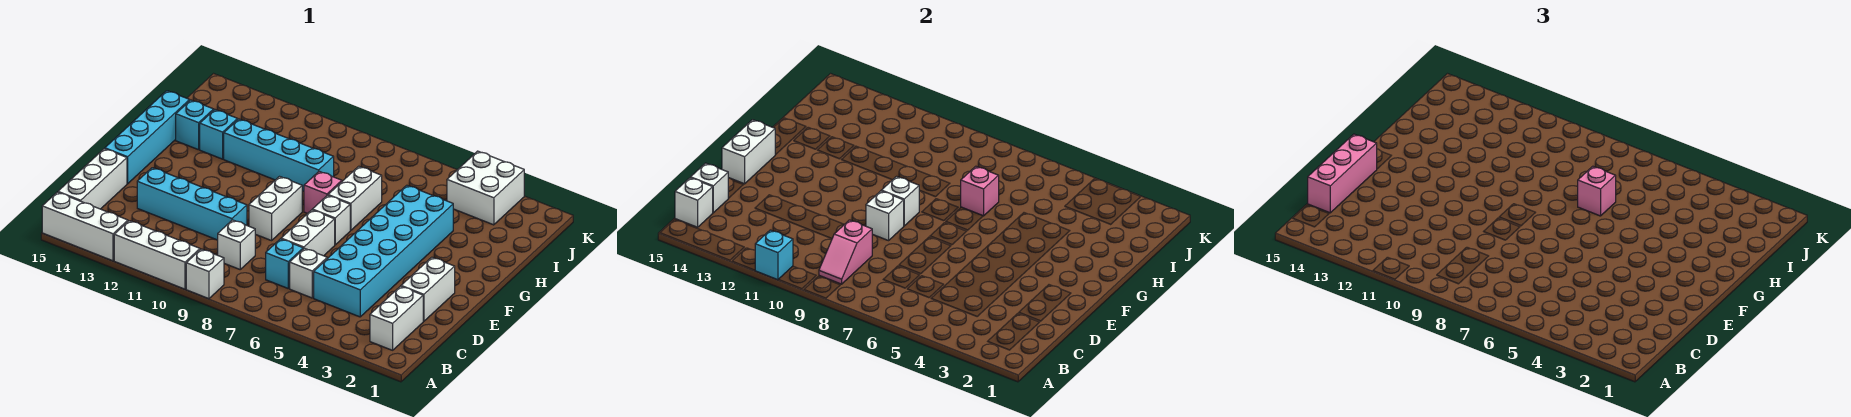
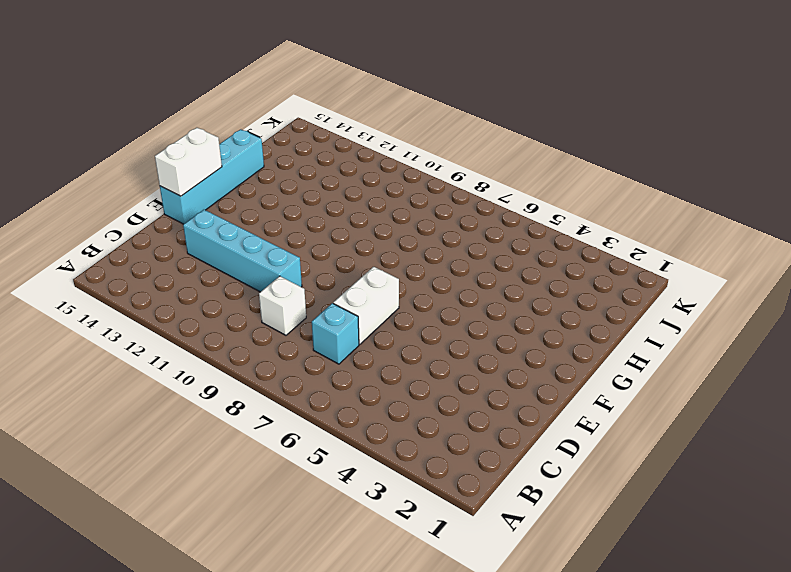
none -> white brick A9 level 1
none -> white brick A10:A12 level 1
none -> white brick A13:A15 level 1
none -> white brick B2:C2 level 1

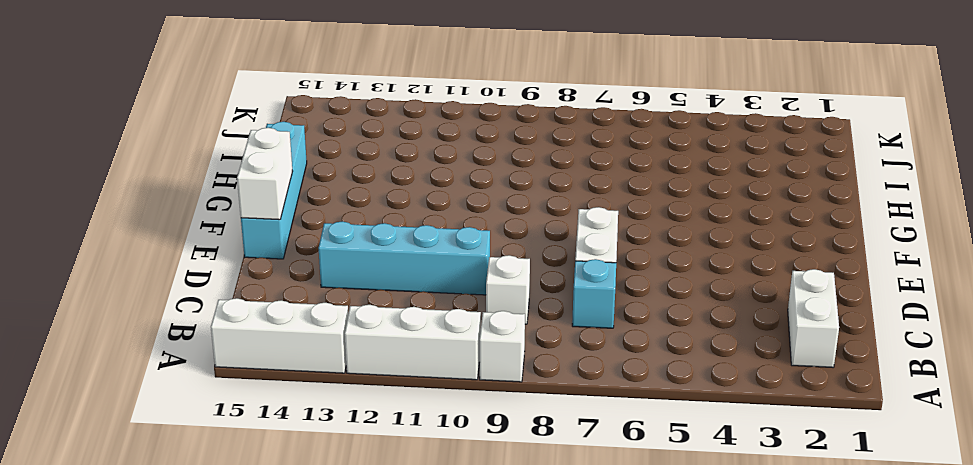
none -> white brick B15:D15 level 1
none -> cyan brick C4:H5 level 1
none -> white brick C6 level 1
none -> white brick D2:E2 level 1

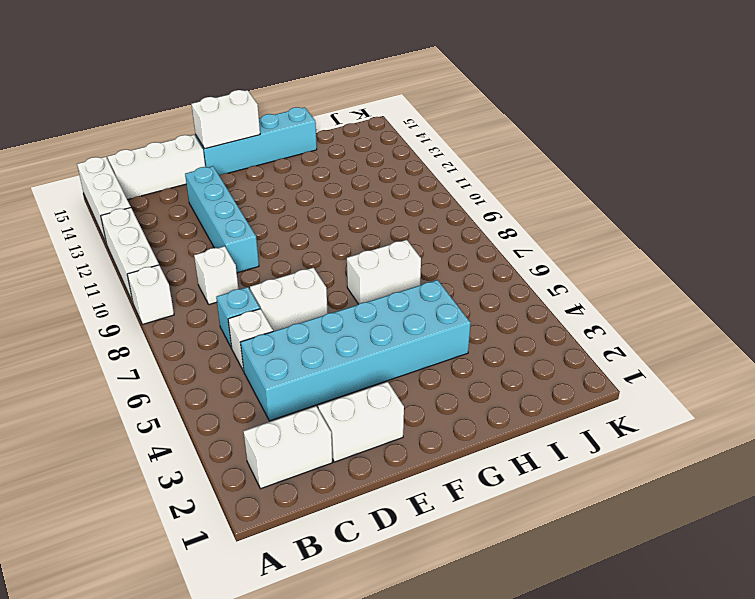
none -> white brick E9:F9 level 1
none -> white brick F7 level 1
none -> pink brick G8 level 1
none -> cyan brick H9:H12 level 1

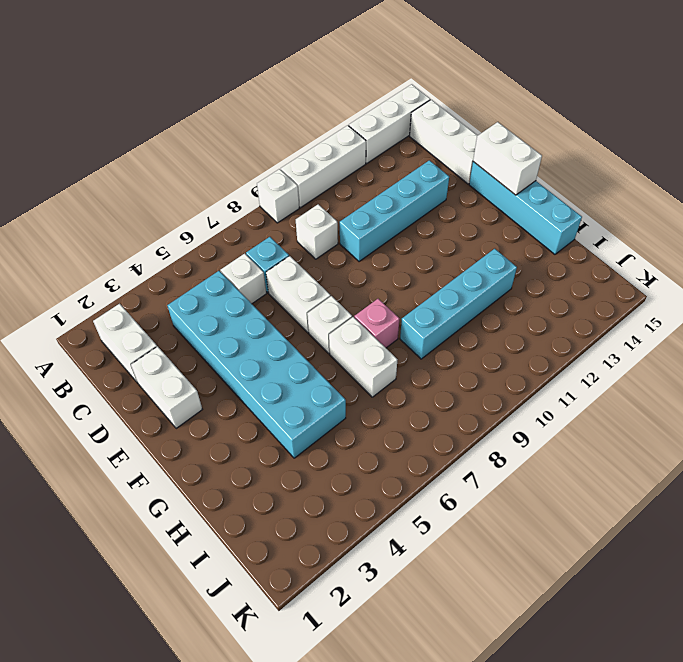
none -> white brick E9:F9 level 1
none -> cyan brick H13 level 1
none -> cyan brick H14 level 1
none -> white brick J3:K4 level 1

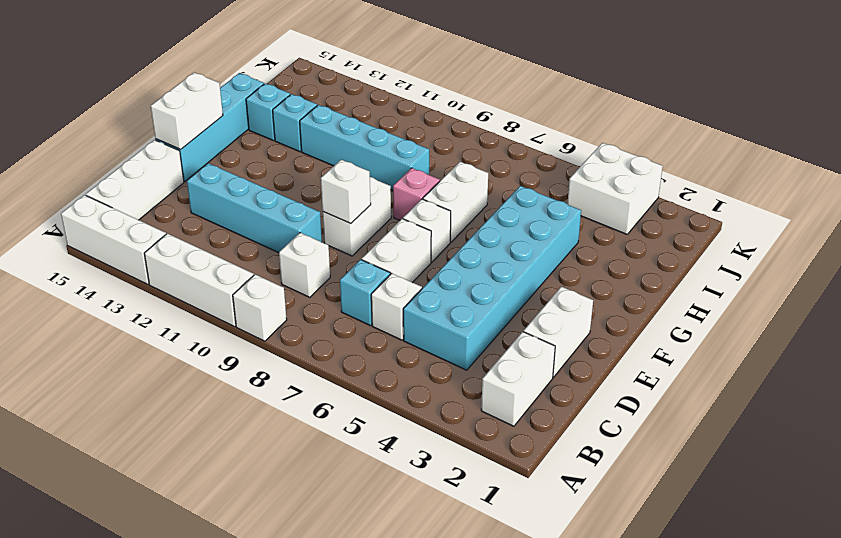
none -> cyan brick A11 level 2
none -> pink slope B9:C9 level 2 top C
none -> white brick B15 level 2
none -> white brick C15 level 2

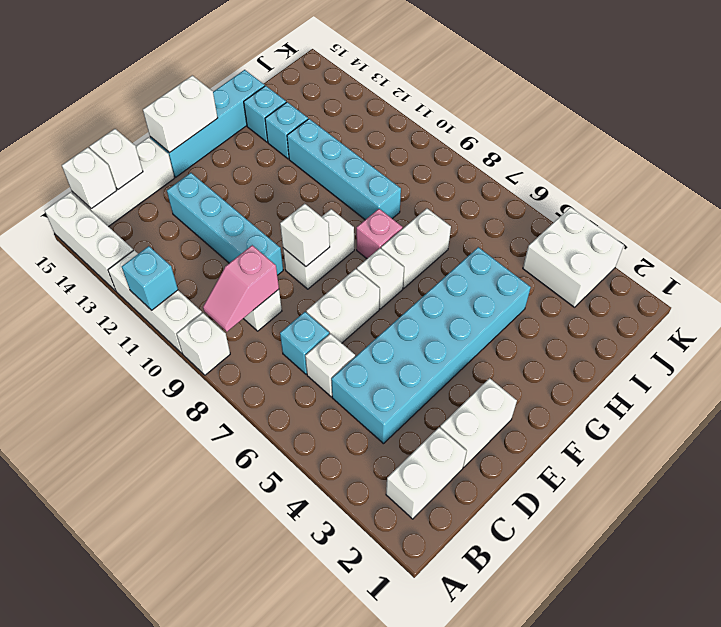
none -> white brick F9 level 2
none -> pink brick H7 level 2
none -> pink brick C15:E15 level 3
none -> pink brick H7 level 3

